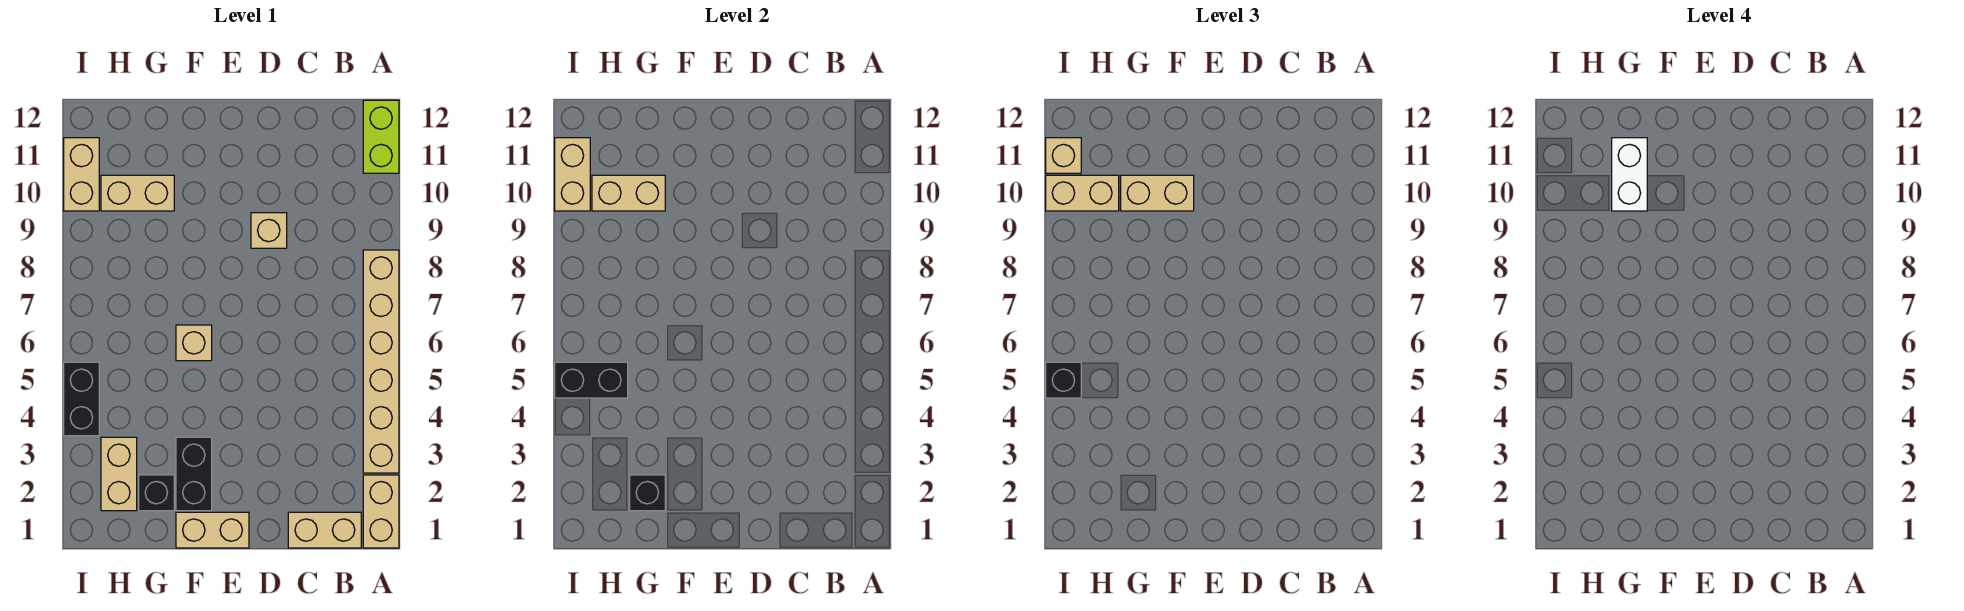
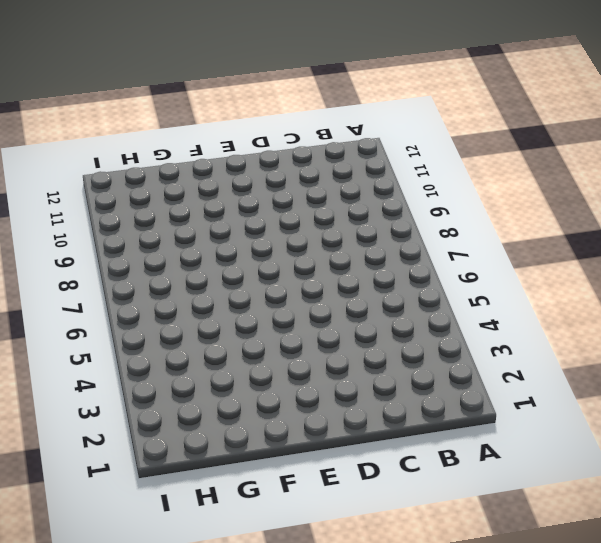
none -> tan brick A1:A2 level 1
none -> tan brick A3:A8 level 1
none -> lime brick A11:A12 level 1

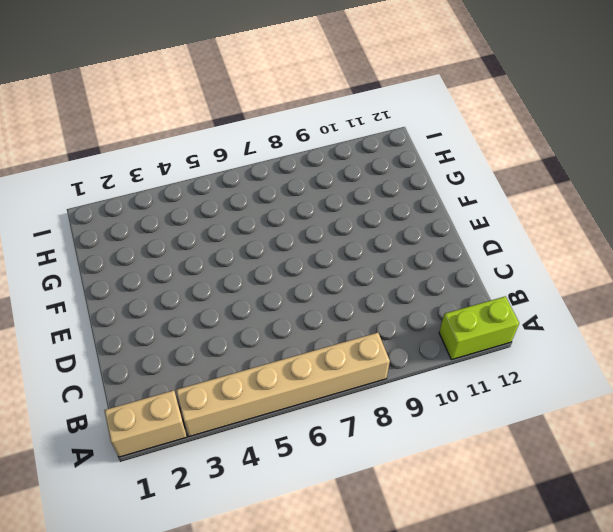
none -> tan brick B1:C1 level 1
none -> tan brick D9 level 1
none -> tan brick E1:F1 level 1

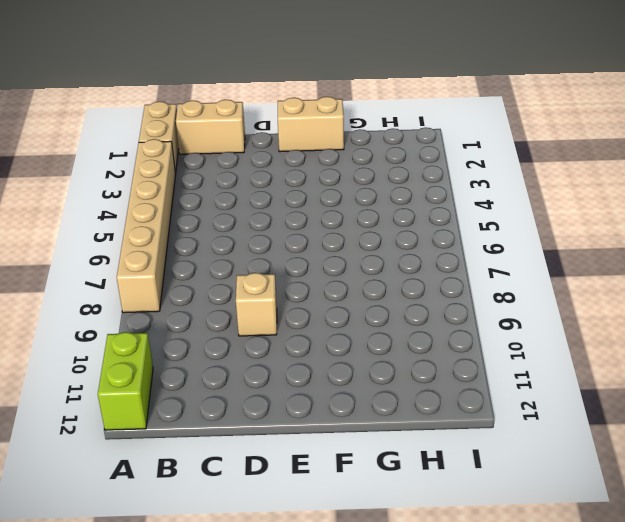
none -> black brick F2:F3 level 1
none -> tan brick F6 level 1
none -> black brick G2 level 1

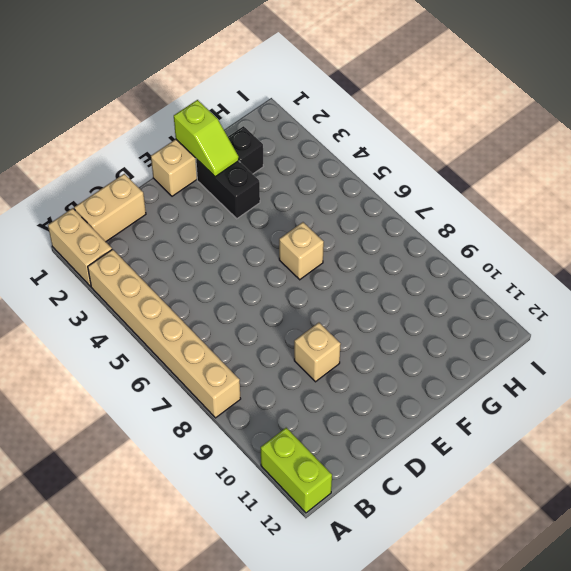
lime slope F1:F2 level 2 top 1 -> none
none -> tan brick G10:H10 level 1
none -> tan brick H2:H3 level 1
none -> black brick I4:I5 level 1

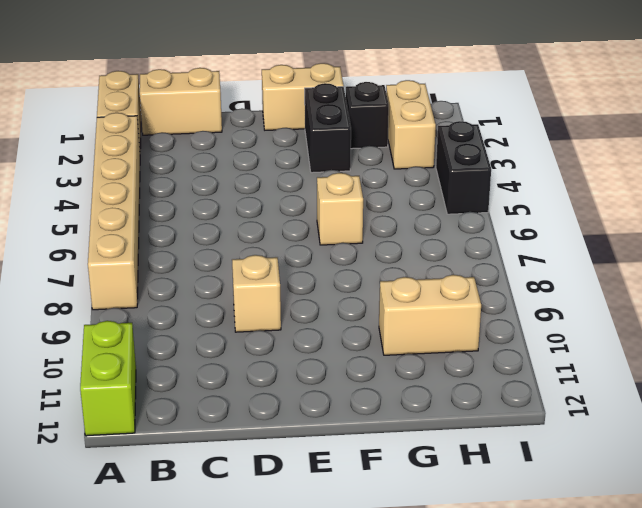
none -> tan brick I10:I11 level 1
none -> black brick G2 level 2
none -> tan brick G10:H10 level 2

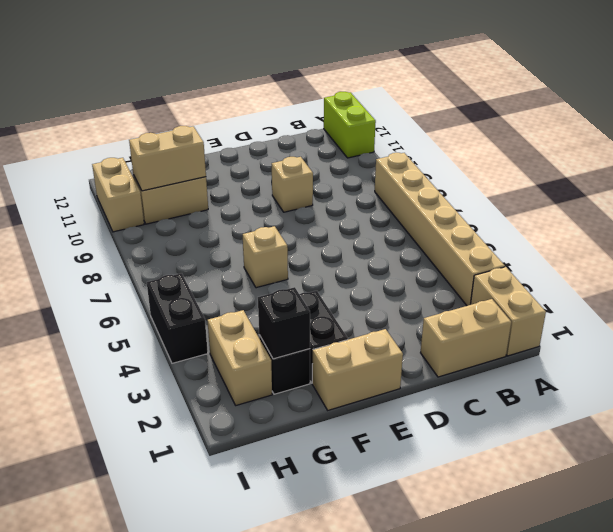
none -> black brick H5:I5 level 2
none -> tan brick I10:I11 level 2
none -> tan brick F10:G10 level 3

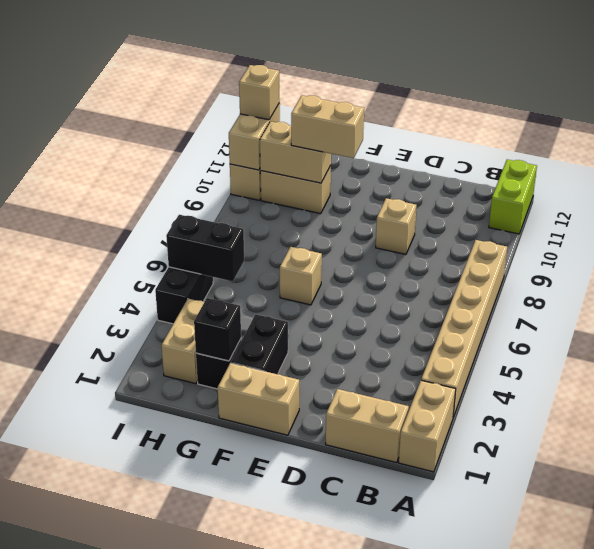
none -> tan brick H10:I10 level 3
none -> black brick I5 level 3
none -> white brick G10:G11 level 4

